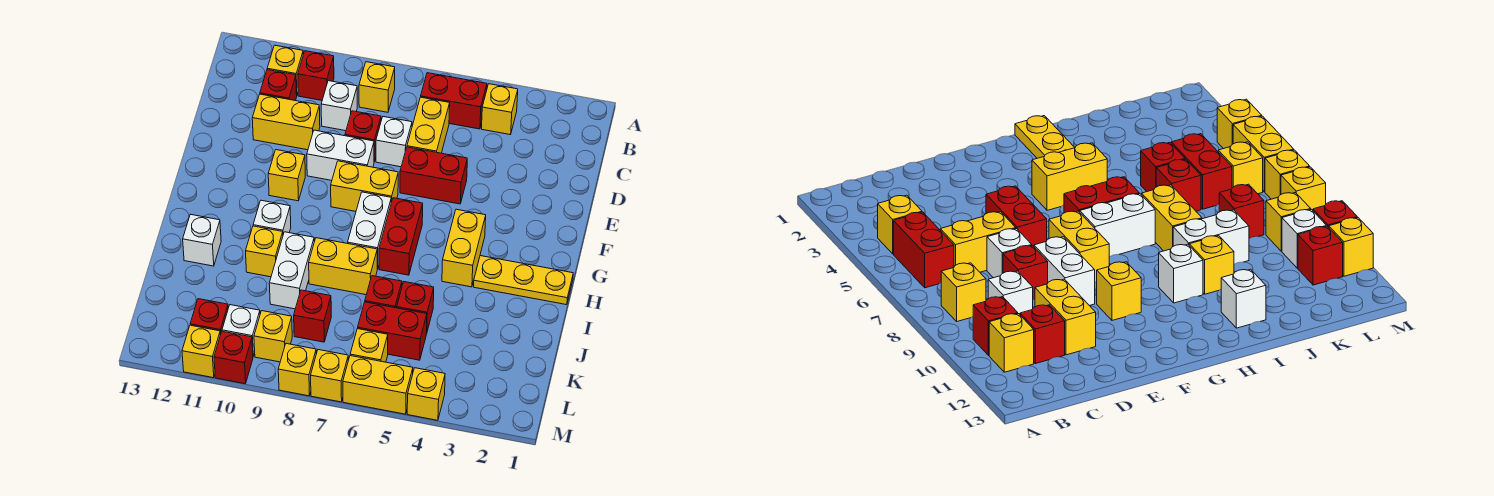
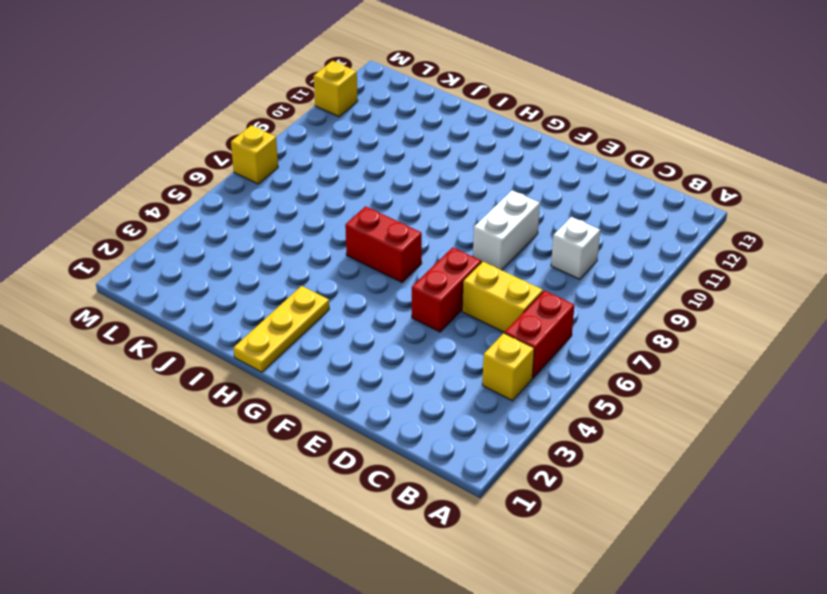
none -> yellow brick B8 level 1
none -> red brick B10 level 1
none -> yellow brick B11 level 1
none -> red brick C11 level 1

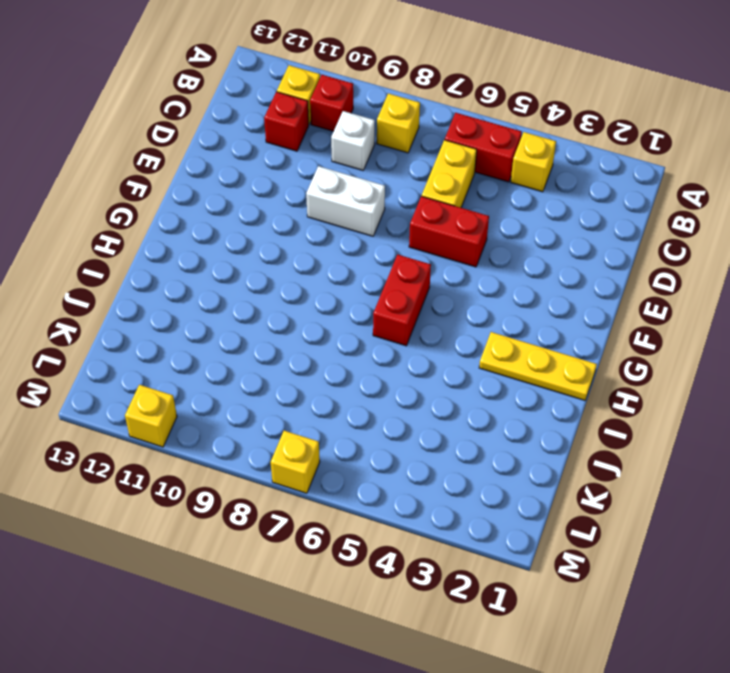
none -> white brick D7 level 1
none -> red brick D8 level 1
none -> yellow brick D10:D11 level 1
none -> yellow brick F7:F8 level 1

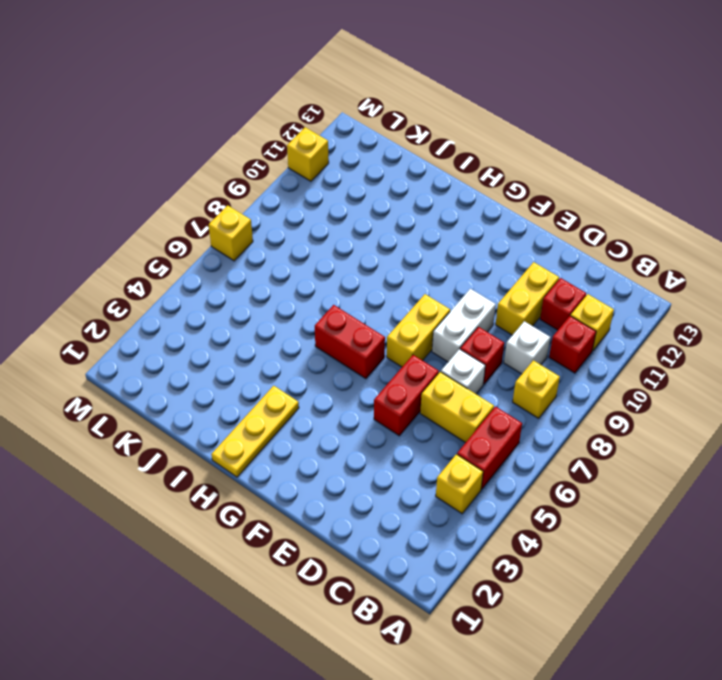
none -> yellow brick F10 level 1
none -> yellow brick G4:H4 level 1
none -> white brick G7:H7 level 1
none -> white brick H10 level 1

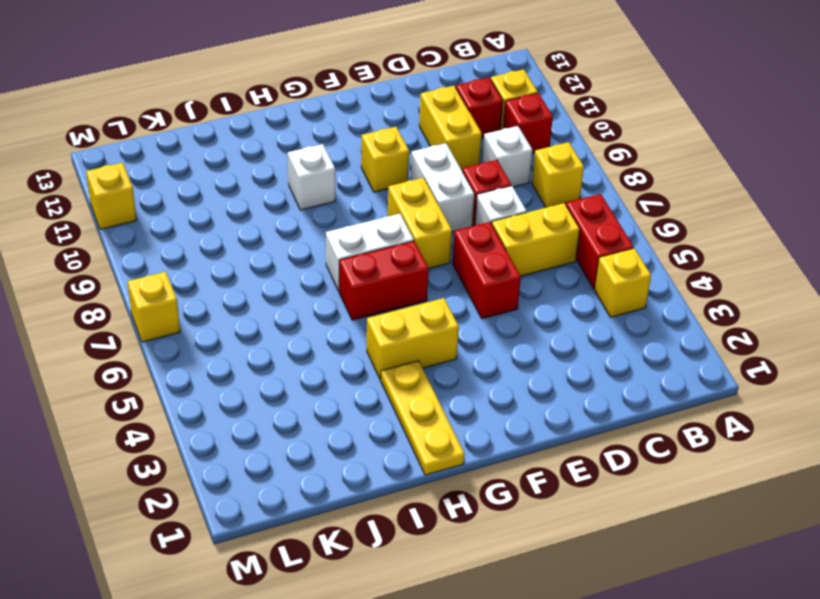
none -> yellow brick I7:I8 level 1
none -> white brick I9:J9 level 1
none -> yellow brick I10 level 1
none -> white brick I12 level 1

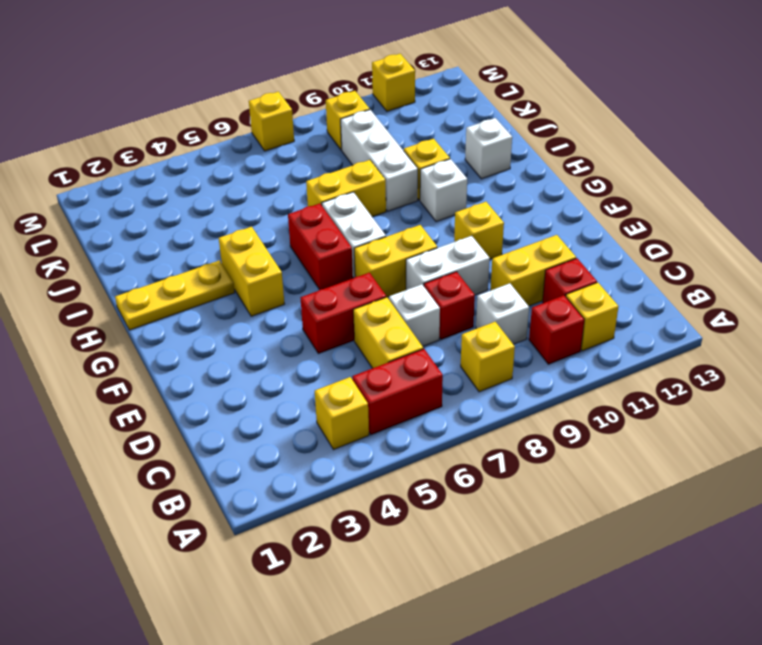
white brick I9:K9 level 1 -> white brick I9:J9 level 1
none -> red brick J5 level 1
none -> red brick J6 level 1
none -> red brick K5:K6 level 1
none -> red brick K8 level 1

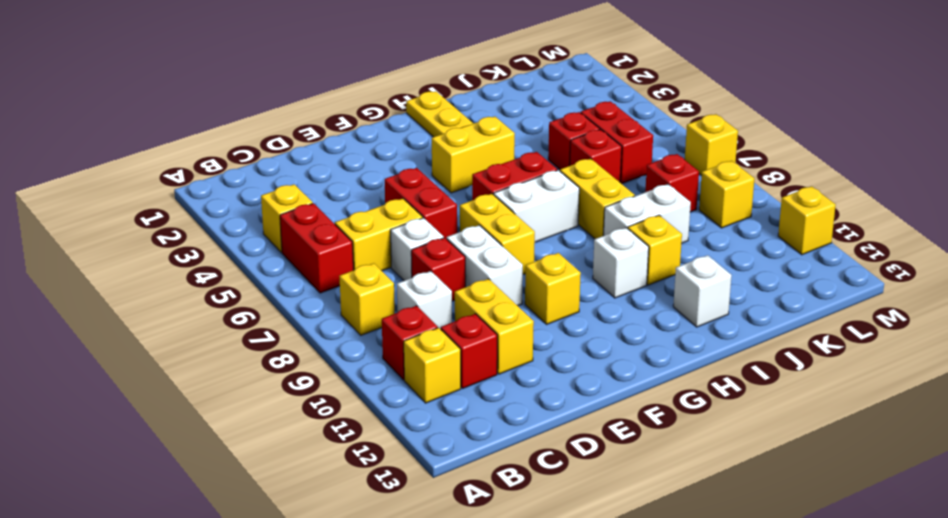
none -> yellow brick L6 level 1
none -> white brick L10 level 1
none -> red brick L11 level 1
none -> yellow brick M4 level 1

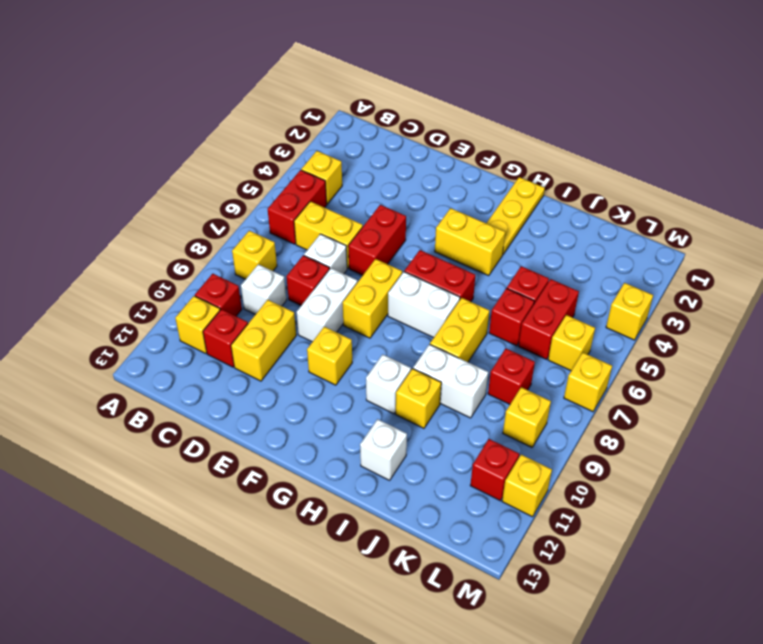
none -> white brick L10 level 1
none -> yellow brick M5:M6 level 1
none -> yellow brick M8 level 1
none -> red brick M10 level 1

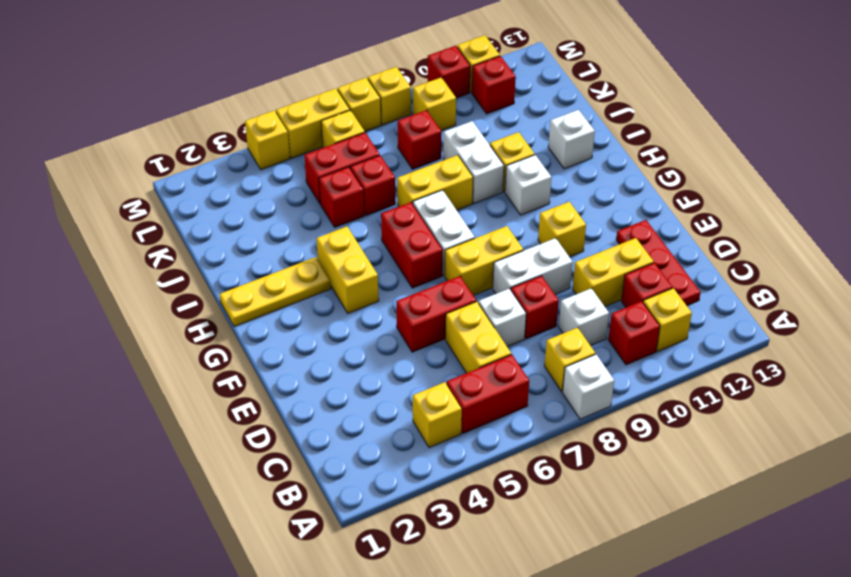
white brick A8 level 1 -> white brick L10 level 1
red plate C12:E12 level 1 -> none

